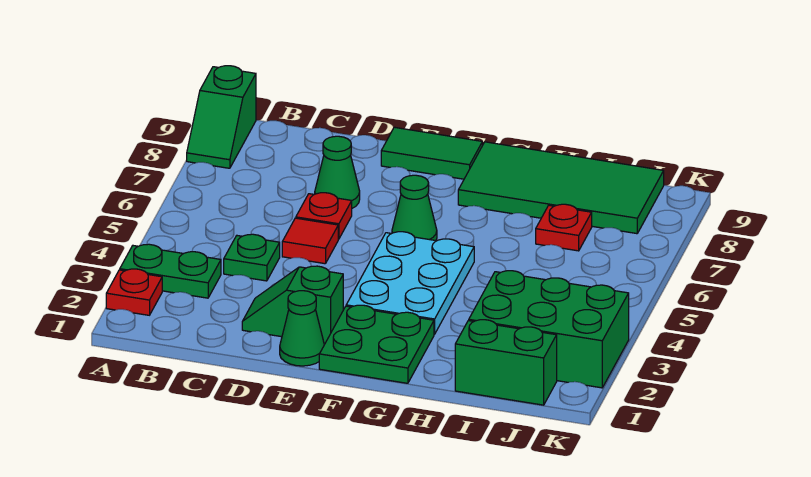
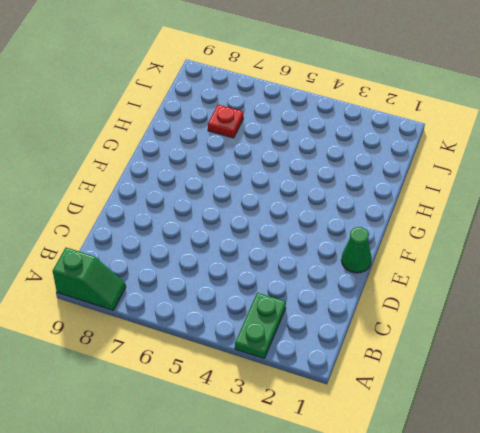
none -> red plate A2 level 1
none -> green plate C4 level 1
none -> green slope D2:E2 level 1 top E

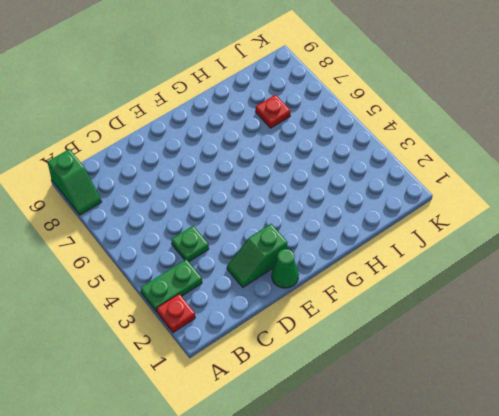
none -> red tile D5 level 1
none -> red plate D6 level 1
none -> green cone D7 level 1

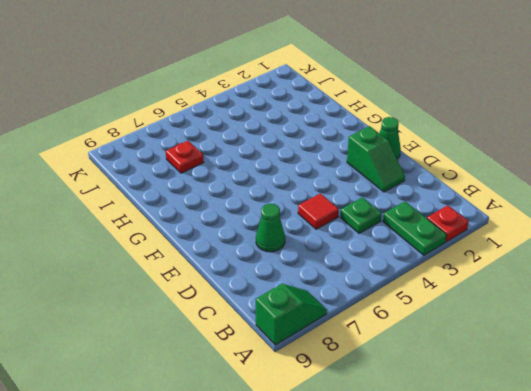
none -> red plate D6 level 1
none -> green tile E9:F9 level 1
none -> green plate F1:G2 level 1

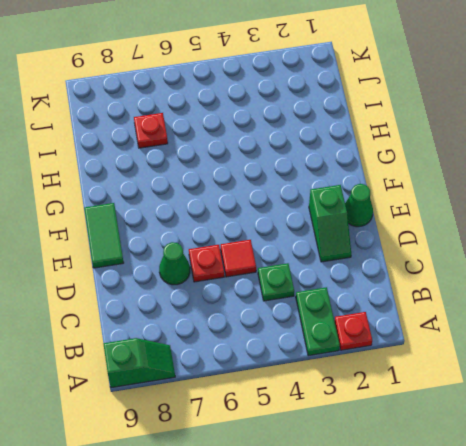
none -> green plate F1:G2 level 1
none -> cyan plate F3:G5 level 1
none -> green cone F6 level 1

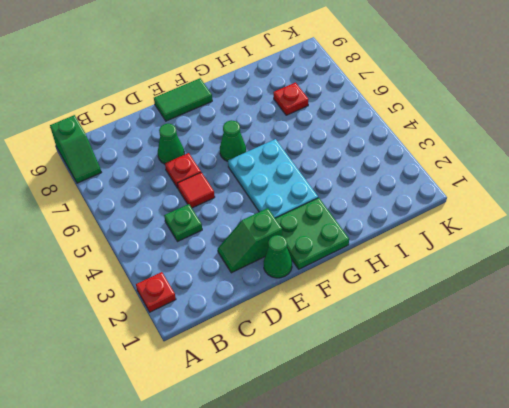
none -> green plate A3:B3 level 1
none -> green tile G8:J9 level 1
none -> green brick I1:J1 level 1

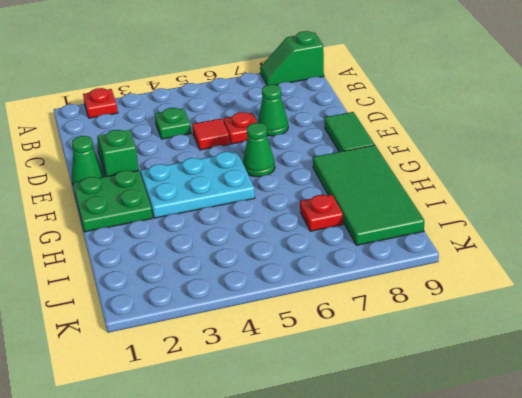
none -> green plate A3:B3 level 1
none -> green brick I1:J1 level 1
none -> green brick I2:K3 level 1

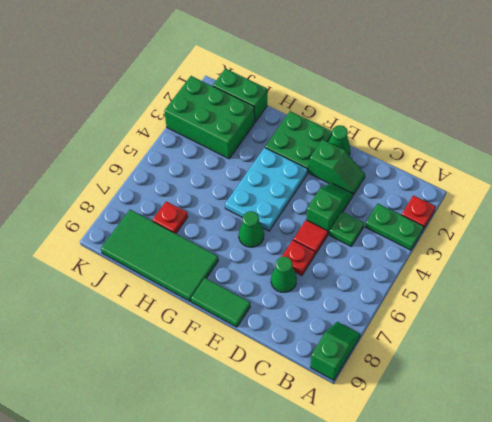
green slope D3:D4 level 1 top 4 -> none

